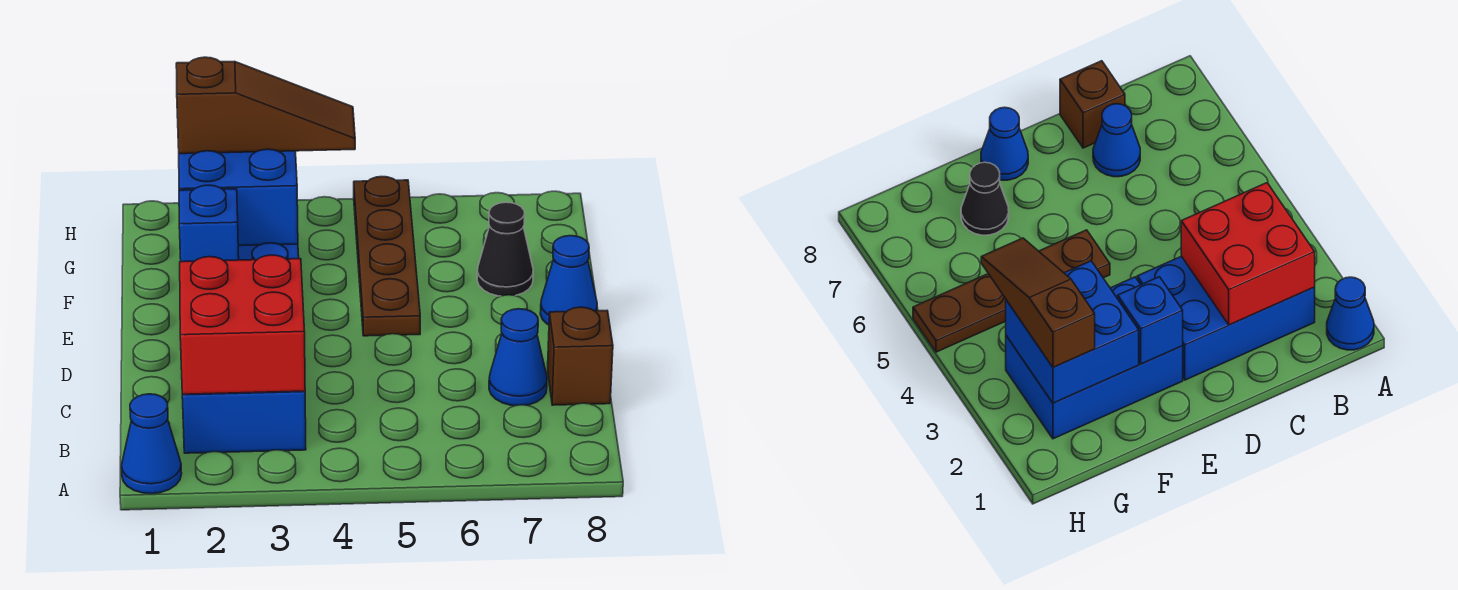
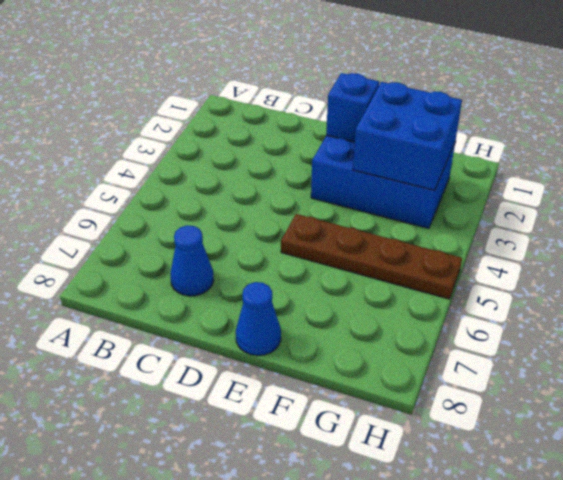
none -> blue cone A1 level 1
none -> blue brick B2:D3 level 1
none -> brown brick C8 level 1

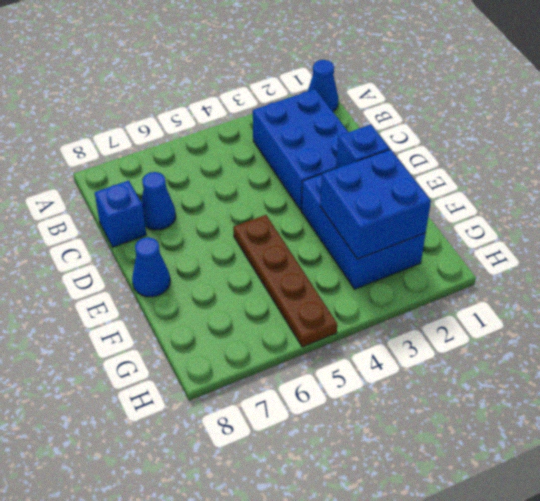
blue brick C8 level 1 -> brown brick C8 level 1
none -> black cone F7 level 1
none -> red brick B2:C3 level 2
none -> brown slope G2:G4 level 3 top 2

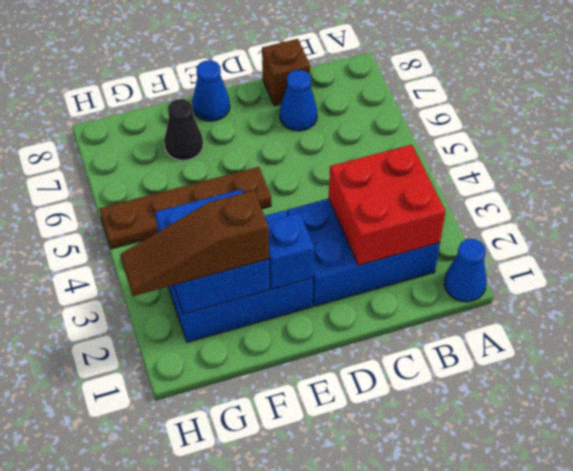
brown slope F2:H2 level 3 top F -> brown slope G2:G4 level 3 top 2

